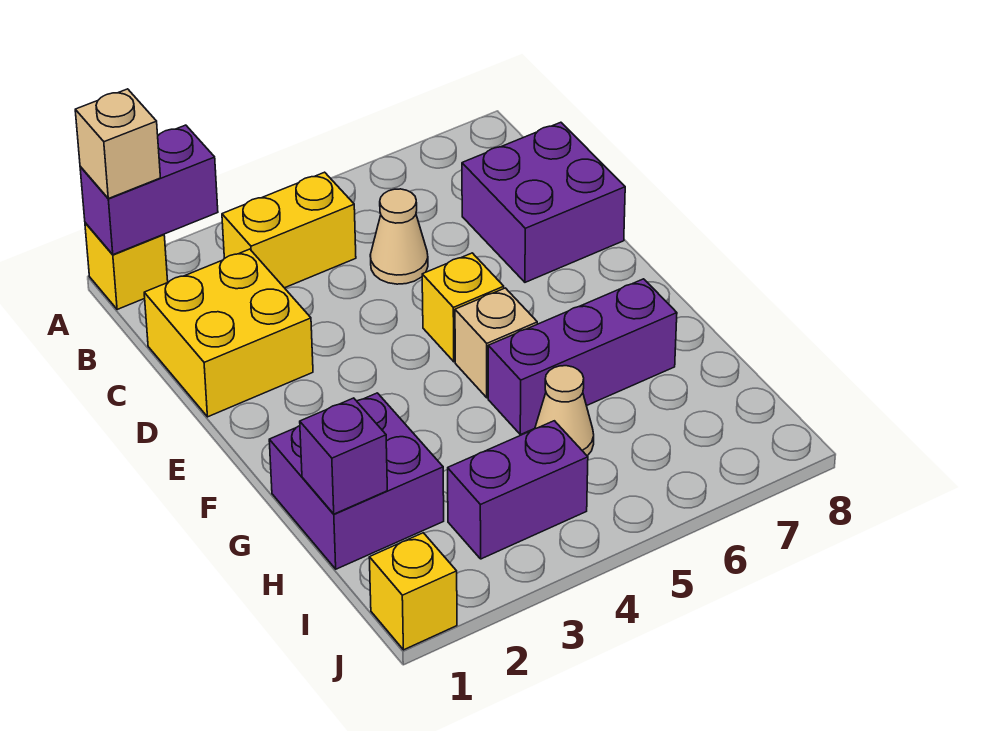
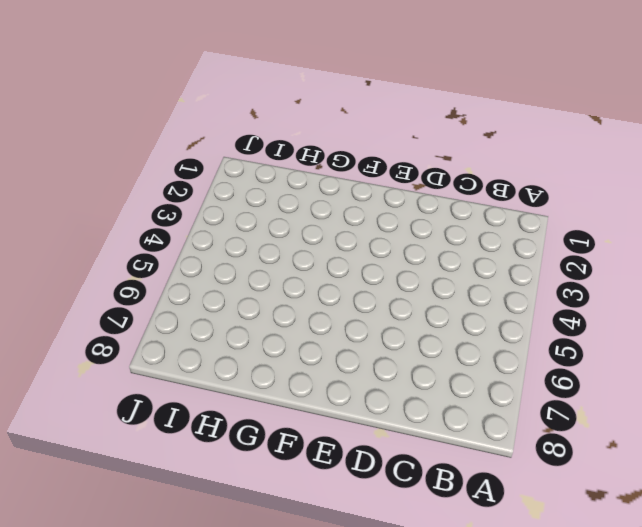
none -> yellow brick A1 level 1
none -> yellow brick B3:B4 level 1
none -> yellow brick C1:D2 level 1

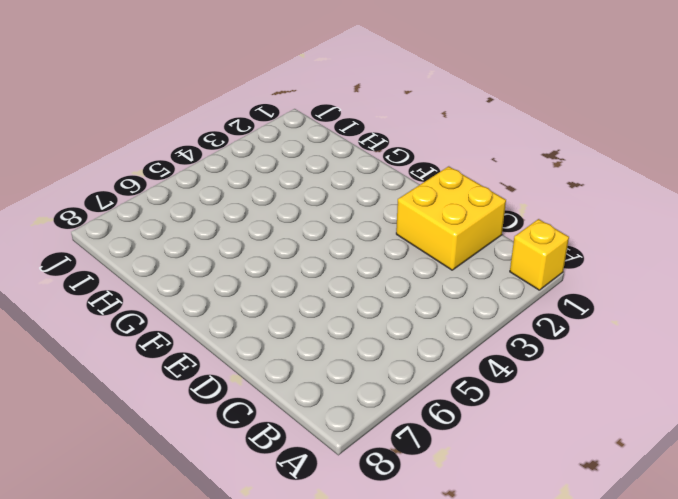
none -> yellow brick B3:B4 level 1
none -> tan cone C5 level 1
none -> purple brick C7:D8 level 1

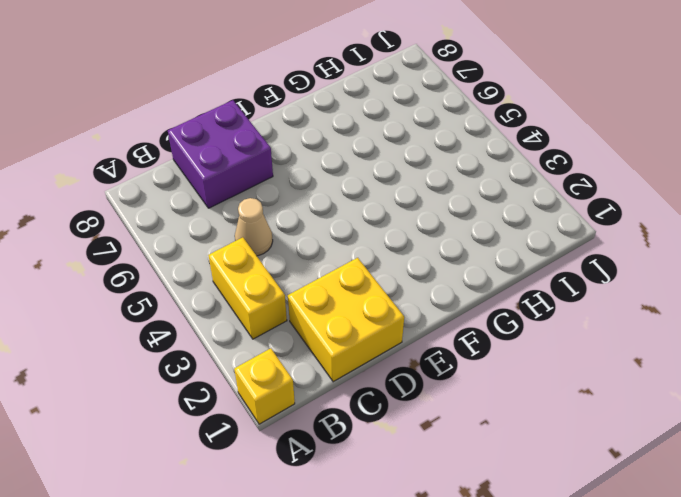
none -> yellow brick E5 level 1
none -> tan brick F5 level 1
none -> purple brick G1:H2 level 1

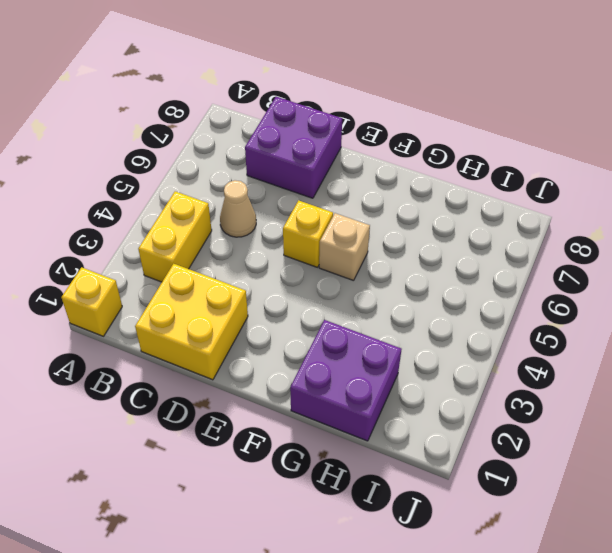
none -> purple brick G5:G7 level 1
none -> tan cone H5 level 1
none -> purple brick I3:I4 level 1

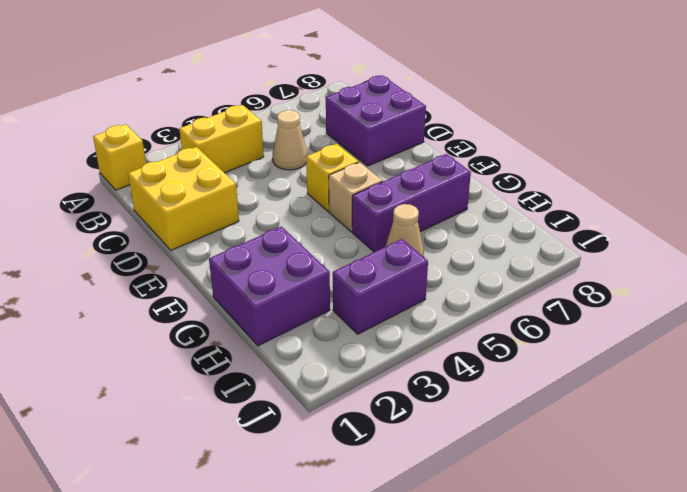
none -> yellow brick J1 level 1
none -> purple brick A1:A2 level 2
none -> purple brick H1 level 2

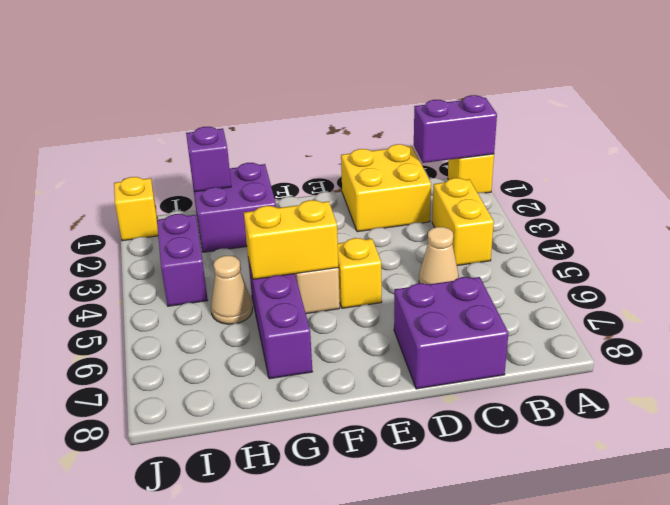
purple brick A1:B1 level 2 -> purple brick A1:A2 level 2
yellow brick F5:G5 level 2 -> none
none -> tan brick A1 level 3

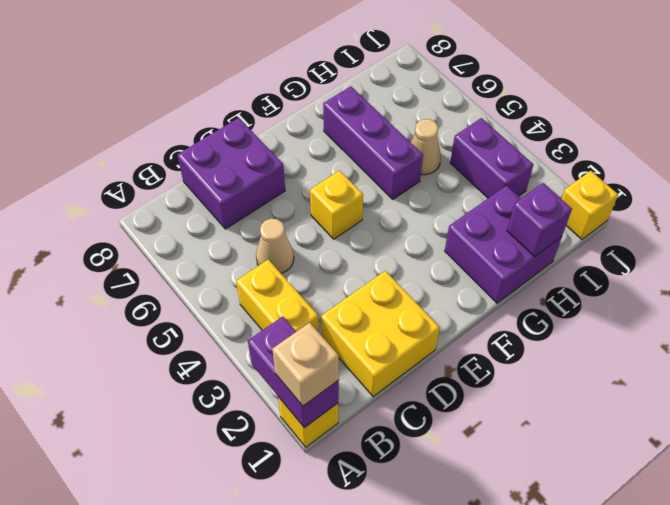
none -> tan brick F5 level 1

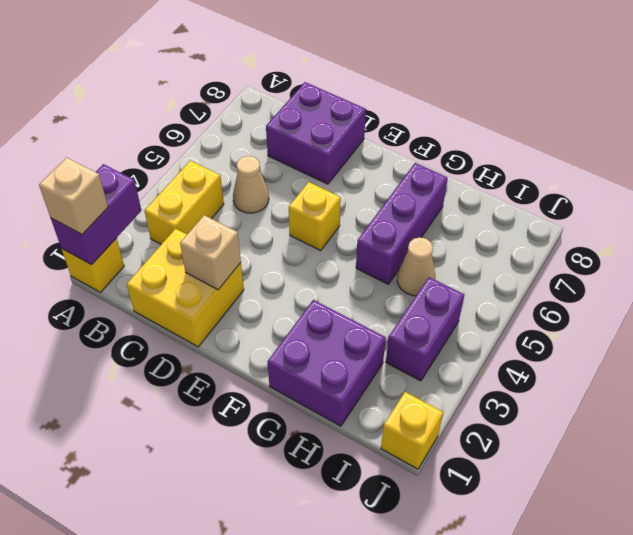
tan brick D2 level 2 -> tan brick F5 level 1
none -> purple brick H1 level 2

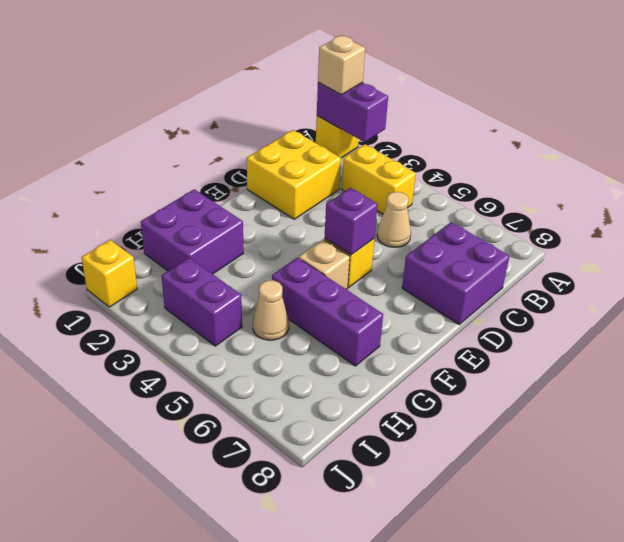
purple brick E5 level 2 -> purple brick H1 level 2

